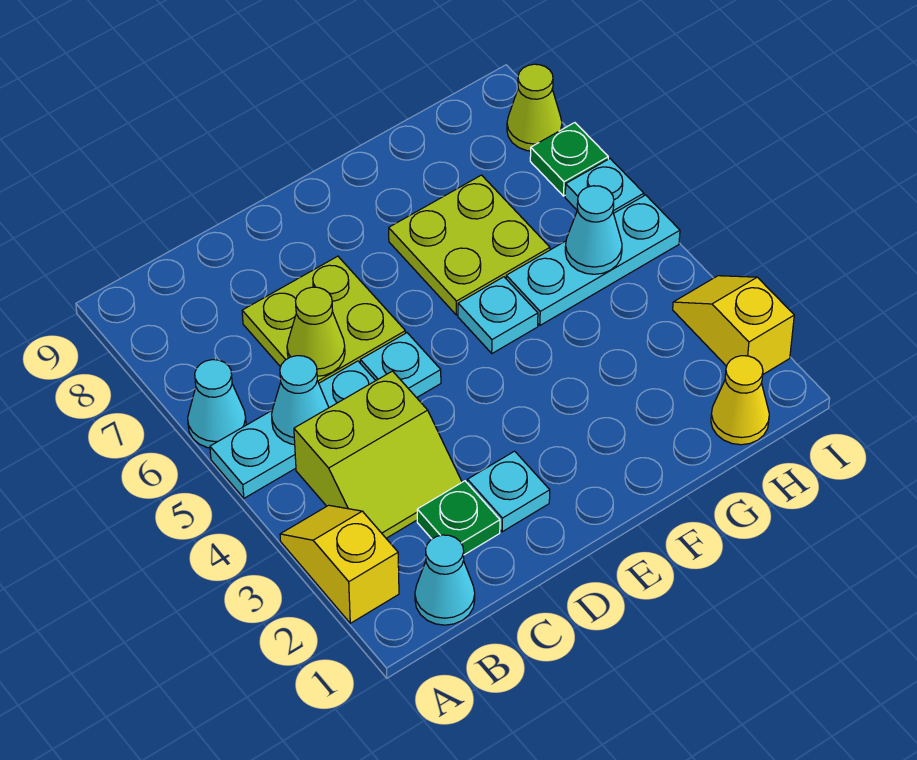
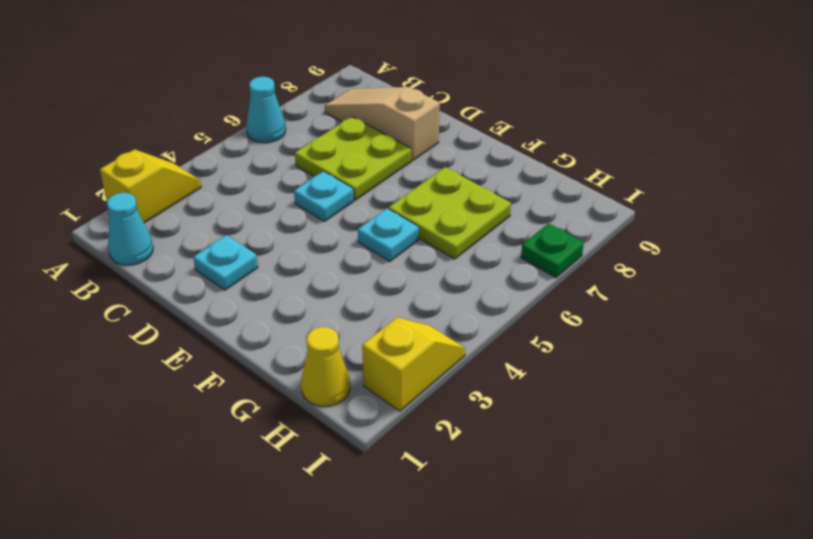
tan slope B8:D8 level 1 top D -> none
none -> cyan plate A5:C5 level 1
none -> lime slope B3:C4 level 1 top 4
none -> green plate C2 level 1

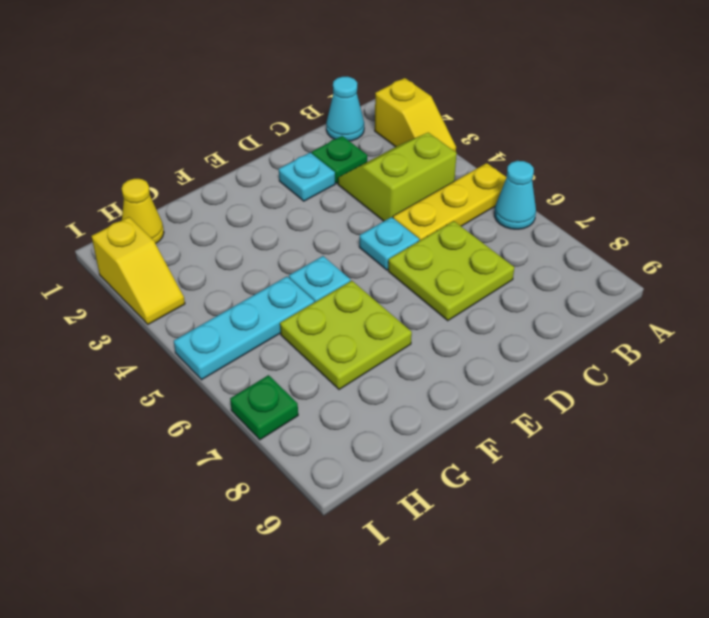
yellow plate A5:C5 level 1 -> cyan plate A5:C5 level 1
none -> cyan plate I6 level 1
none -> lime cone I8 level 1
none -> cyan cone B5 level 2

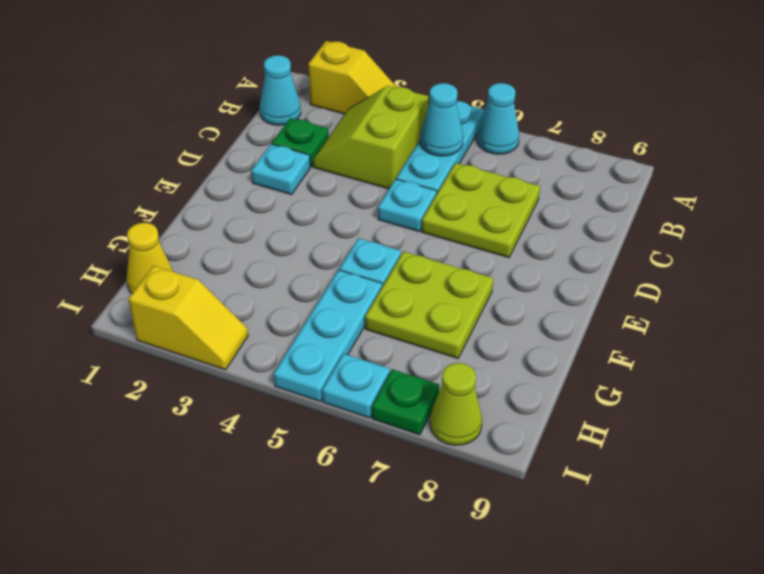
none -> lime cone C6 level 2
none -> cyan cone H5 level 2

